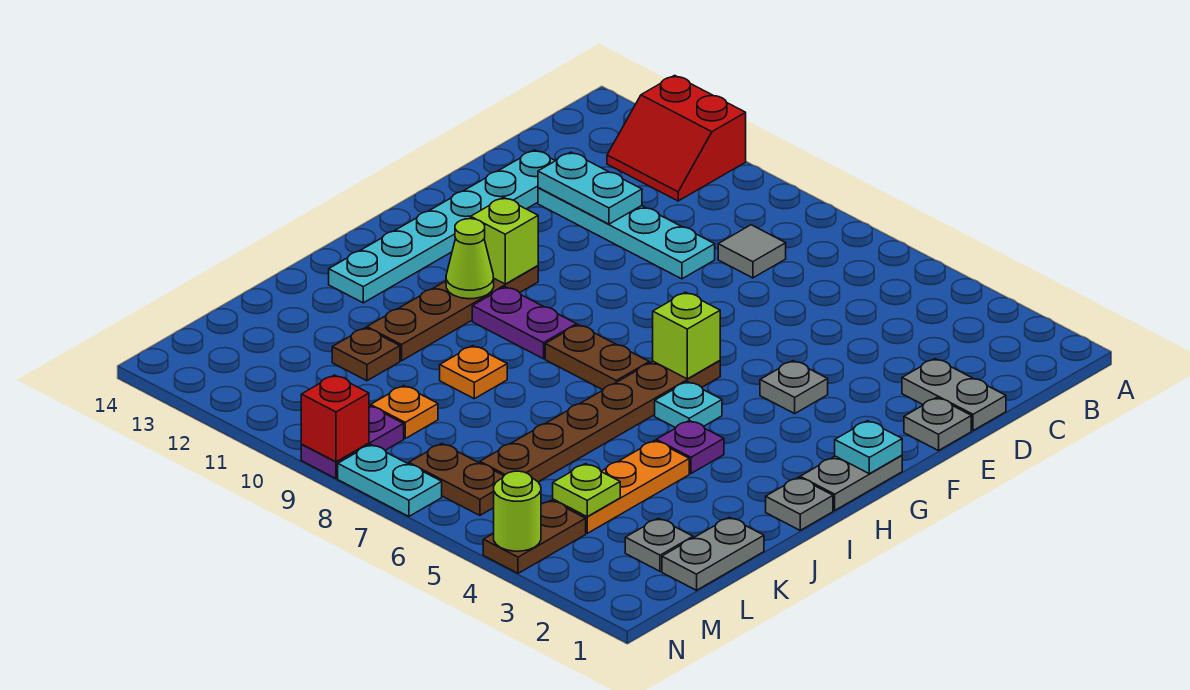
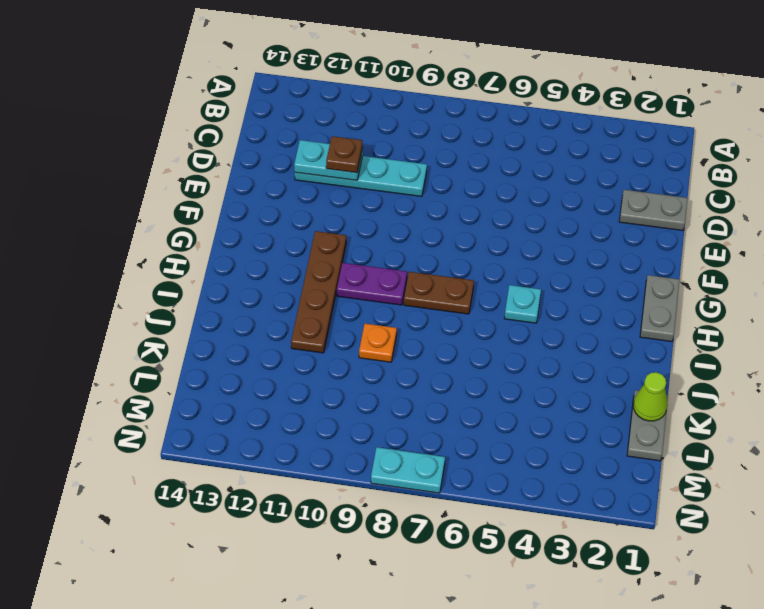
brown plate D11 level 3 -> brown plate K11 level 1
lime cone K1 level 2 -> lime cone H11 level 2
none -> red slope A11:B12 level 1 top A
none -> grey tile C8 level 1
none -> cyan plate D13:I13 level 1
none -> grey plate E1 level 1

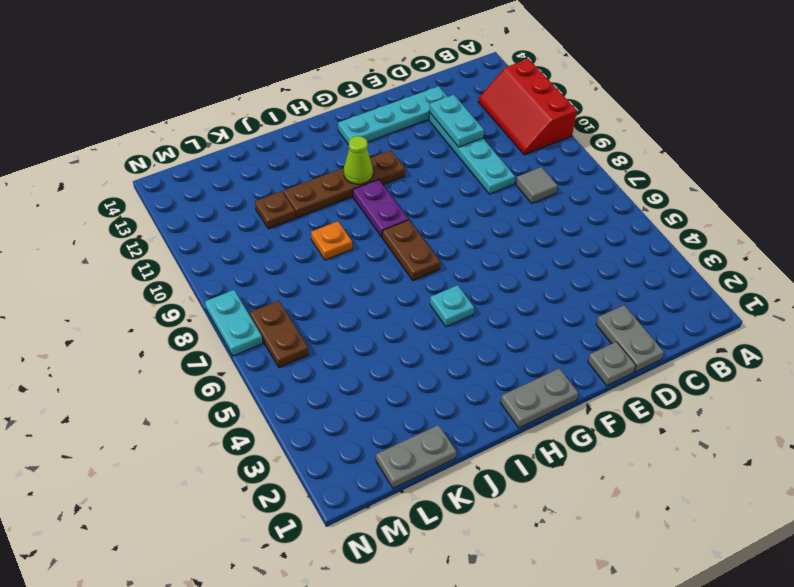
red slope A10:B12 level 1 top A -> red slope A11:B12 level 1 top A
cyan plate D13:G13 level 1 -> cyan plate D13:I13 level 1
none -> grey plate F4 level 1
none -> brown plate G6:L6 level 1
none -> grey plate I1 level 1
none -> purple plate I4 level 1

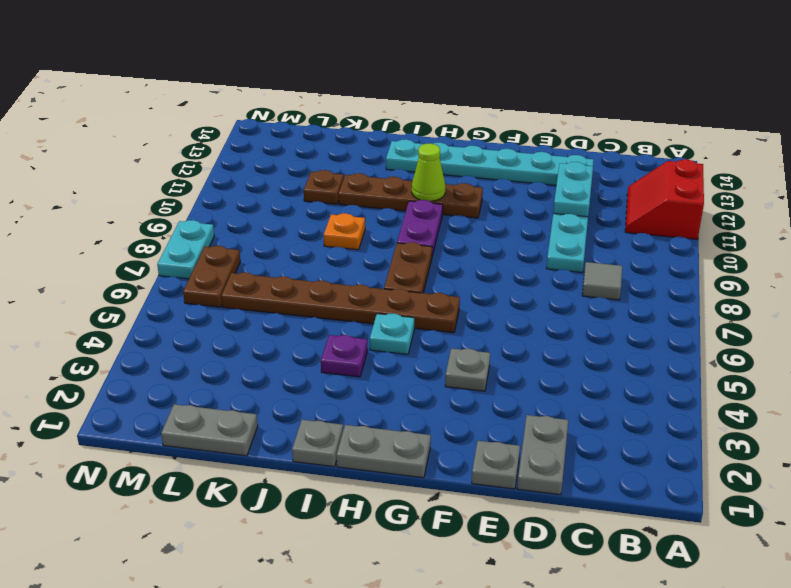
none -> orange plate J4:L4 level 1
none -> grey plate L2 level 1
none -> orange plate L9 level 1
none -> brown plate M4:N4 level 1

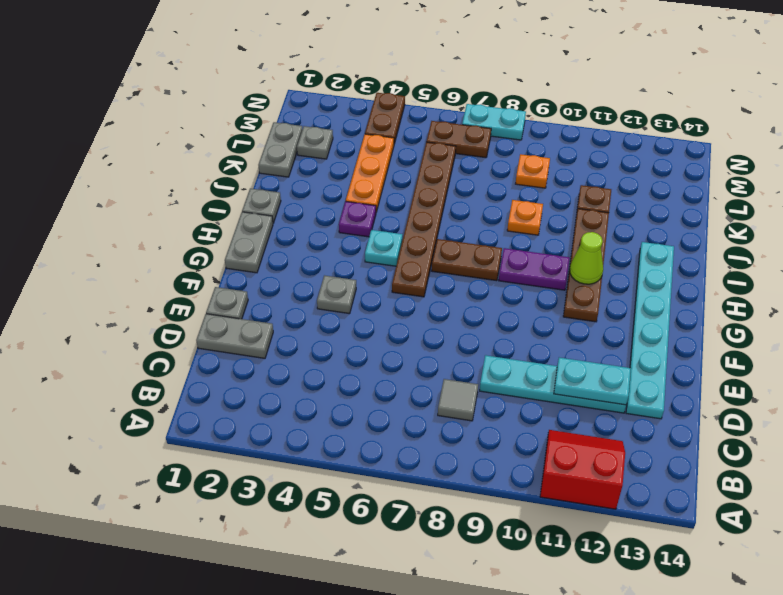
none -> purple plate M9:N9 level 1
none -> cyan plate G1 level 2
none -> lime brick G6 level 2
none -> lime brick G11 level 2

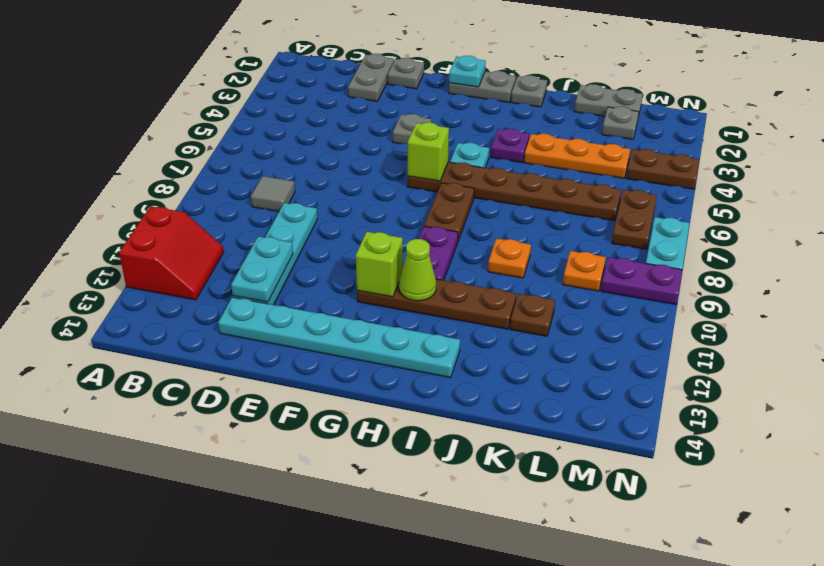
none -> lime plate L4 level 2
none -> lime round brick N4 level 2
none -> red brick N9 level 2

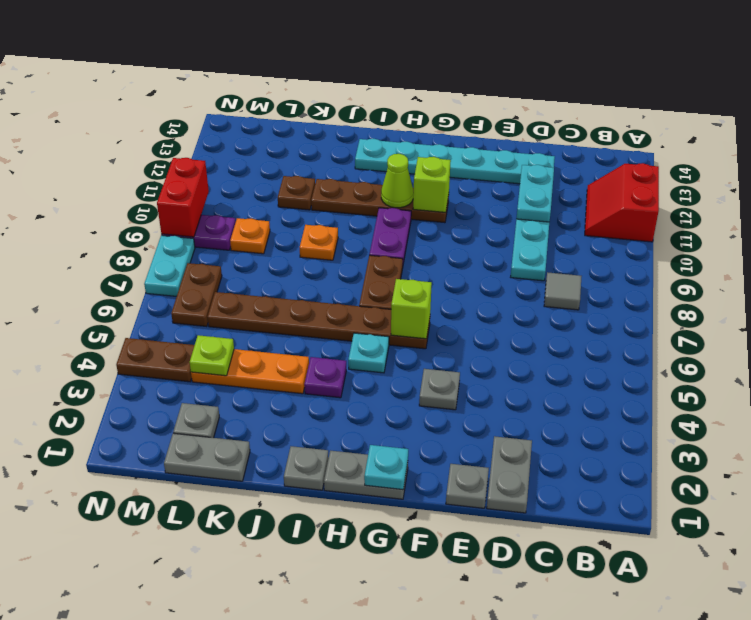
red brick N9:N10 level 2 -> red brick N9 level 2
none -> lime round brick N4 level 2

